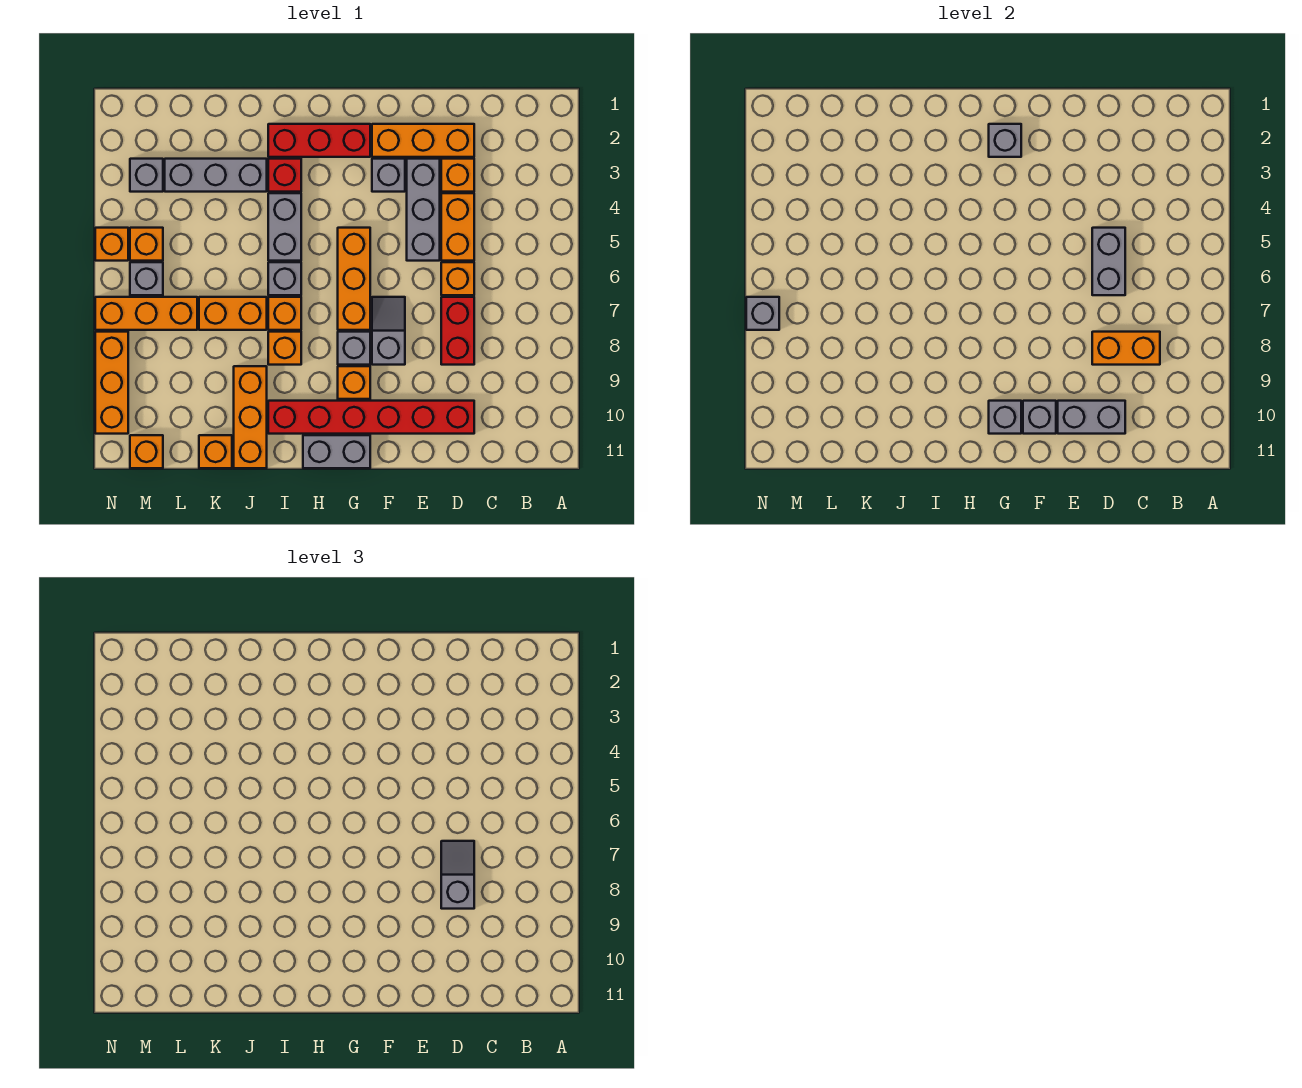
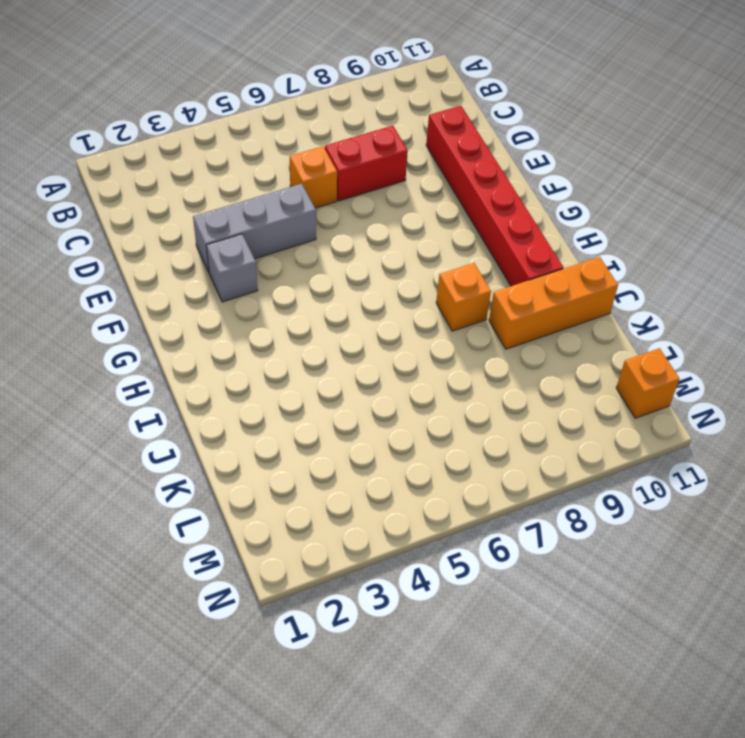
none -> orange brick D2:F2 level 1
none -> orange brick D3 level 1
none -> orange brick D4:D5 level 1
none -> grey slope F7:F8 level 1 top 8

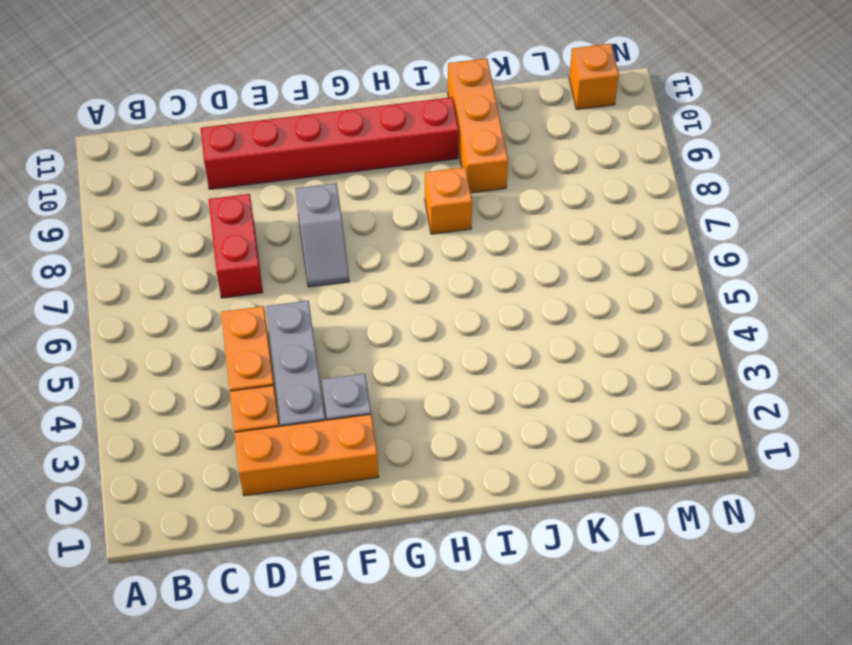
none -> orange brick D6 level 1
none -> red brick G2:I2 level 1
none -> orange brick G5:G7 level 1
none -> grey brick G8 level 1

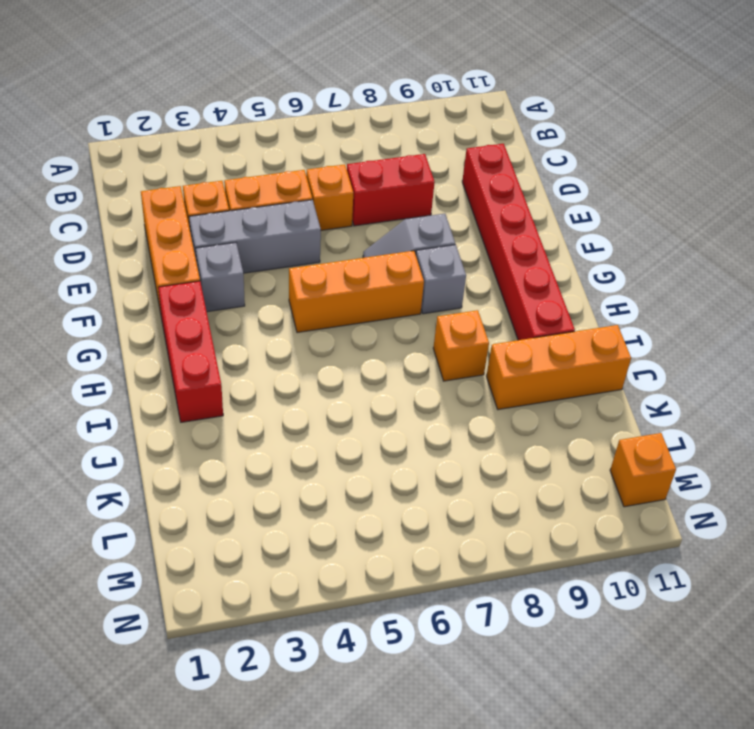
none -> orange brick G9 level 1
none -> grey brick G11:H11 level 1
none -> red brick I3 level 1
none -> grey brick I4:I5 level 1

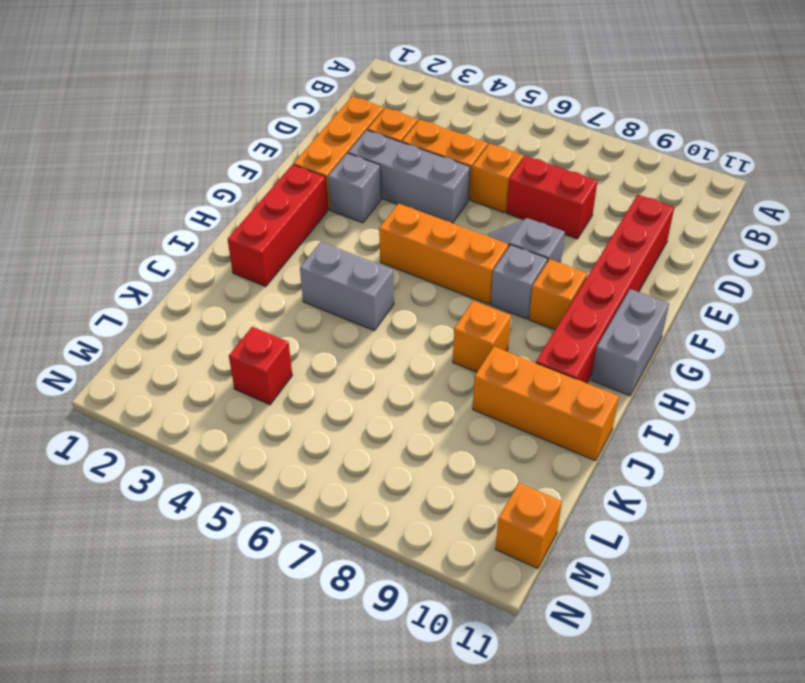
red brick L4 level 1 -> red brick I3 level 1
none -> grey brick I6 level 1
none -> orange brick I7 level 1
none -> grey brick J3:L3 level 1
none -> orange brick J7:K7 level 1

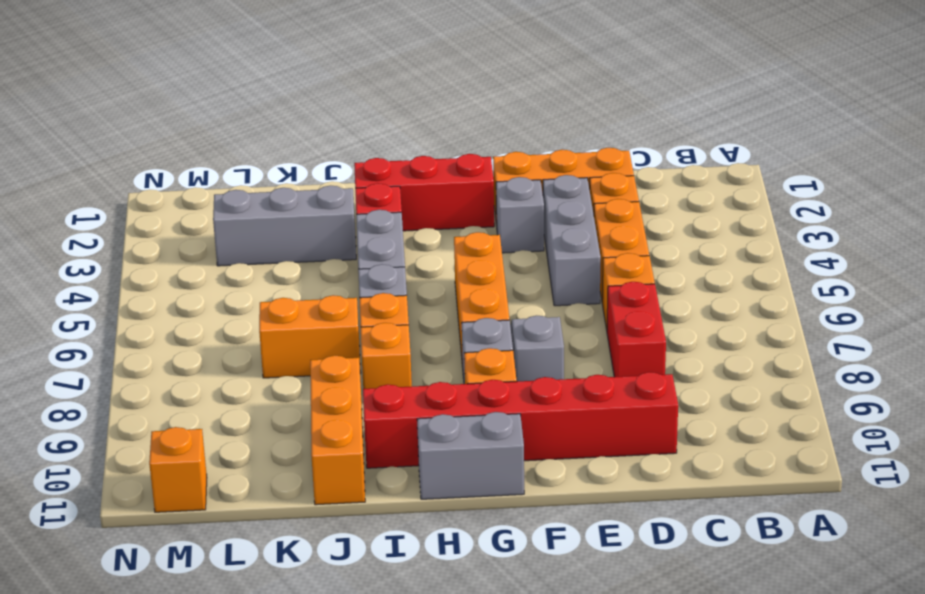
none -> orange brick K11 level 1
none -> orange brick L7:N7 level 1
none -> grey brick M3 level 1
none -> orange brick M5 level 1

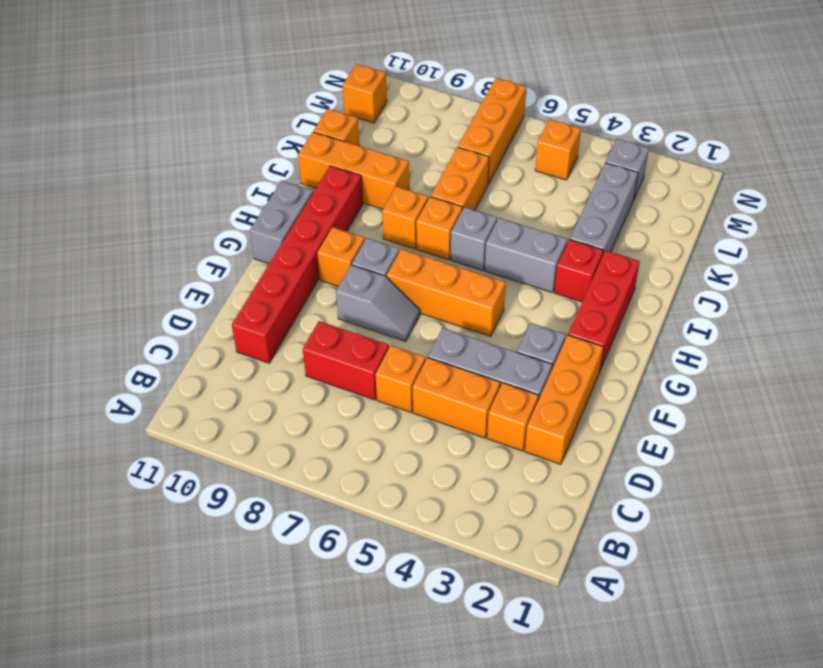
none -> grey brick M6 level 1
none -> orange brick N5 level 1
none -> orange brick N8:N10 level 1
none -> orange brick C8:D8 level 2

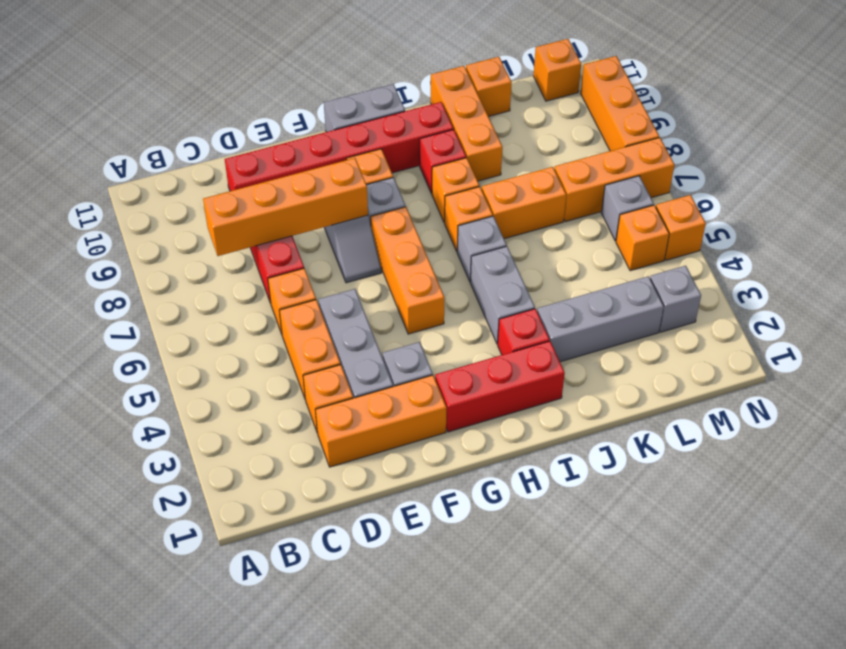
orange brick C8:F8 level 2 -> orange brick C8:D8 level 2
red brick I9 level 1 -> none
none -> grey brick D5:D6 level 2
none -> grey brick D10:E10 level 2
none -> grey brick F10 level 2
none -> grey brick G2 level 2

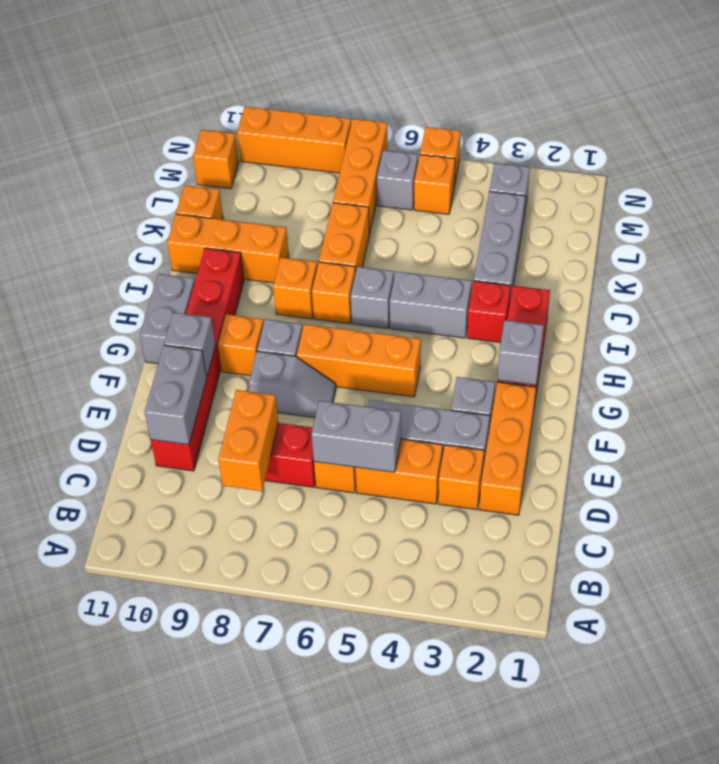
none -> grey brick G10 level 2
none -> grey brick N7 level 2
none -> grey slope D7:D8 level 3 top 8

